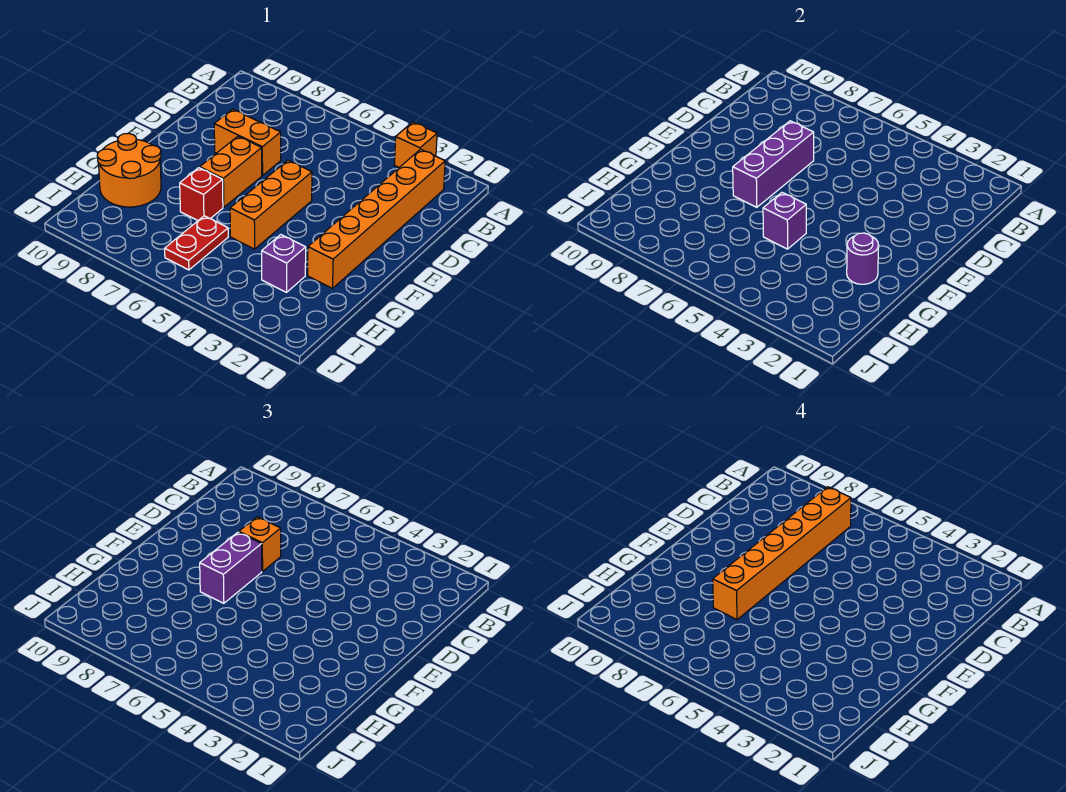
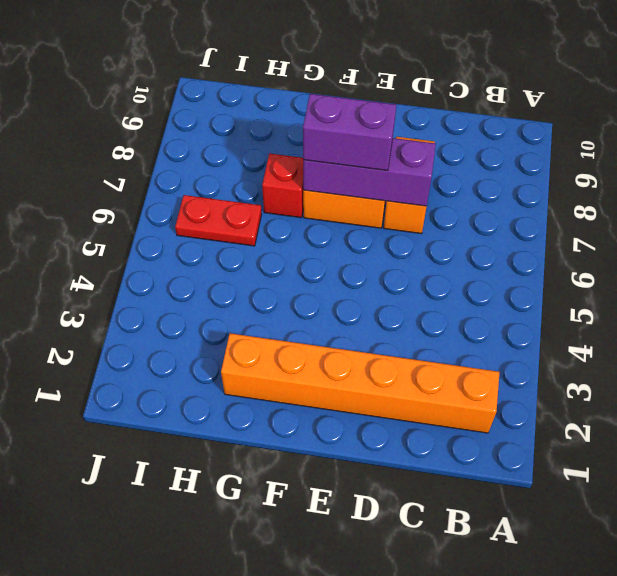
none -> orange brick A3 level 1
none -> orange brick E5:G5 level 1
none -> orange round brick G9:H10 level 1

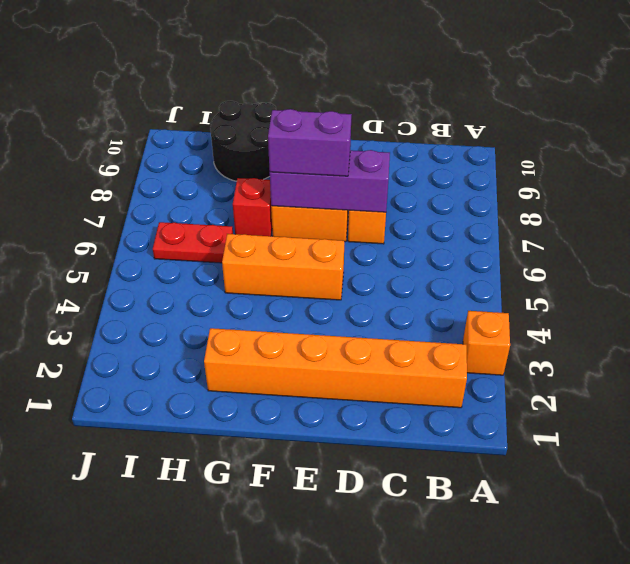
black round brick G9:H10 level 1 -> orange round brick G9:H10 level 1
none -> purple brick H3 level 1
none -> purple round brick G2 level 2
none -> purple brick G5 level 2

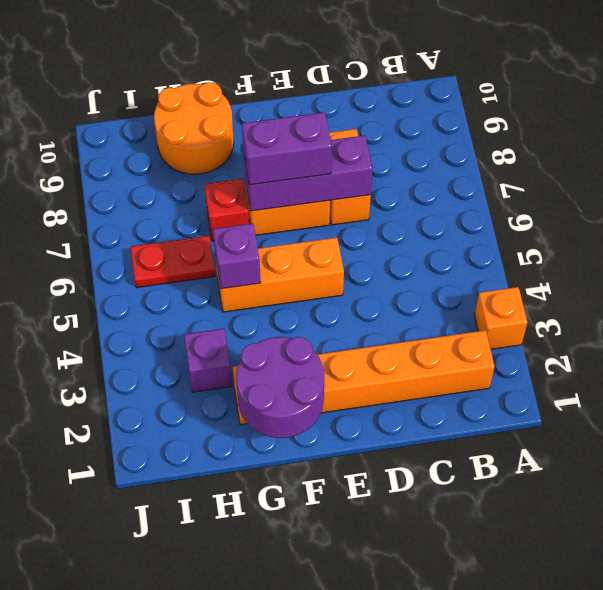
purple round brick F1:G2 level 2 -> purple round brick G2 level 2
none -> orange brick D7 level 3
none -> orange brick B7:G7 level 4

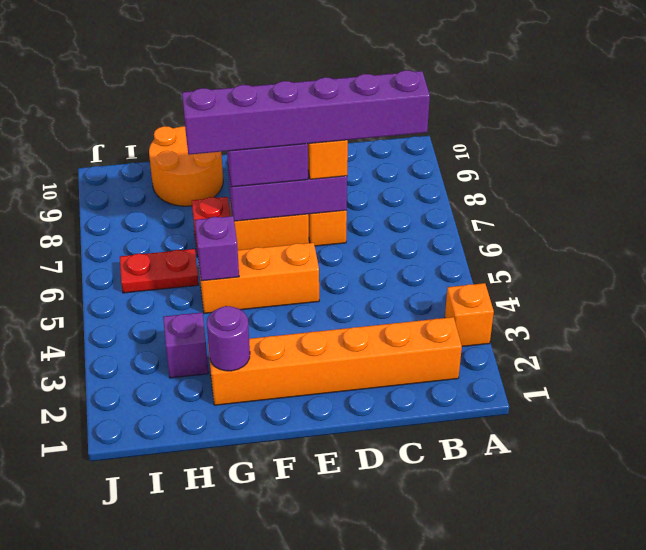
purple brick B7:G7 level 4 -> orange brick B7:G7 level 4

